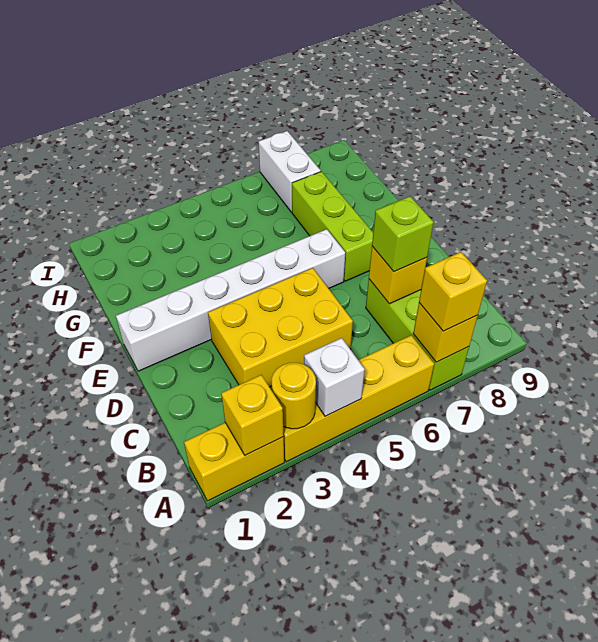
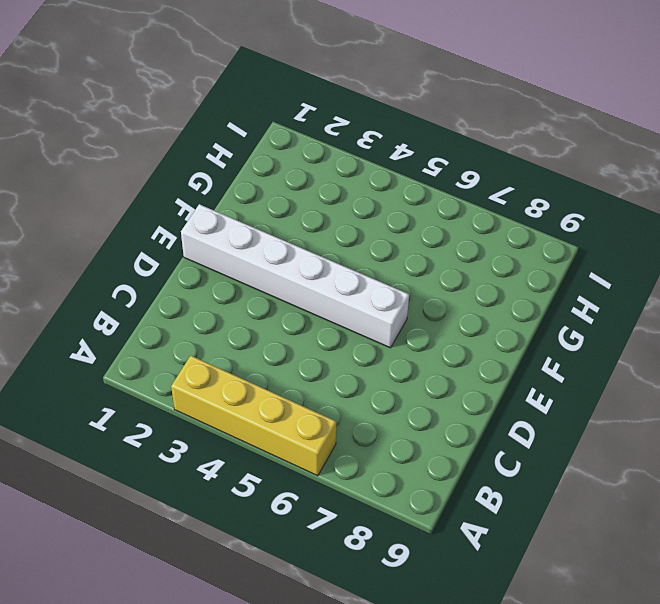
none -> yellow brick A1:A2 level 1
none -> lime brick A7:C7 level 1
none -> yellow brick C3:D5 level 1

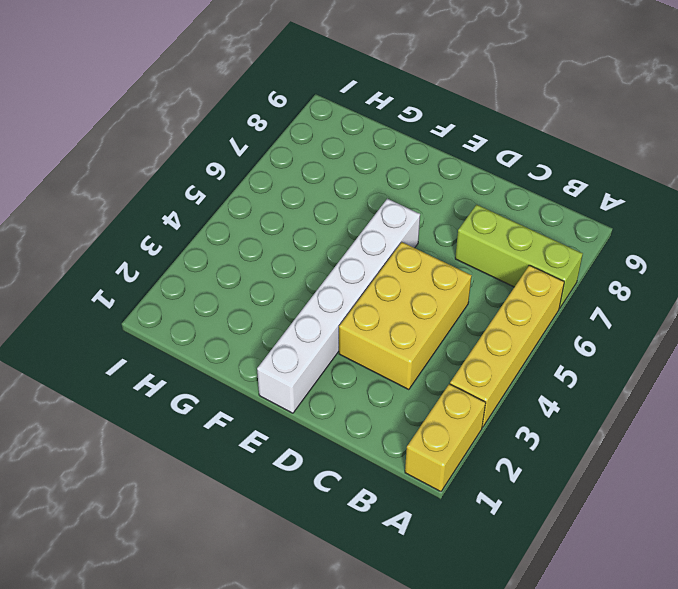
none -> lime brick E7:G7 level 1
none -> white brick H7:I7 level 1
none -> yellow brick A2 level 2

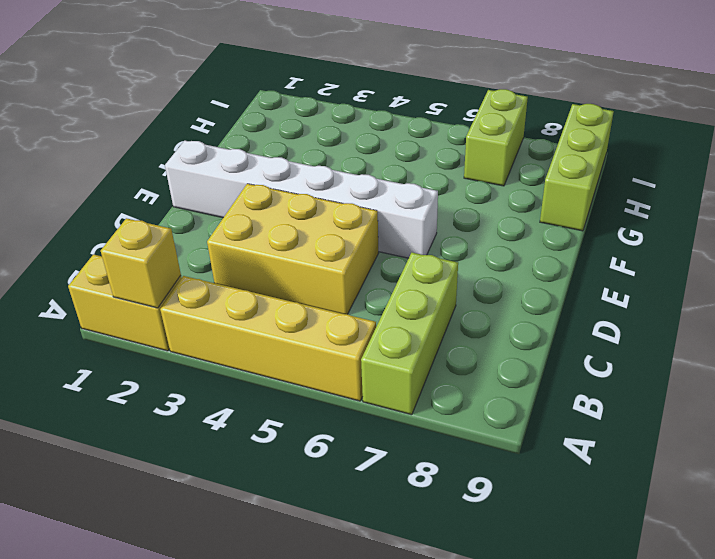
lime brick G9:I9 level 1 -> lime brick E7:G7 level 1
lime brick H7:I7 level 1 -> white brick H7:I7 level 1
none -> yellow round brick A3 level 2
none -> white brick A4 level 2
none -> yellow brick A7 level 2

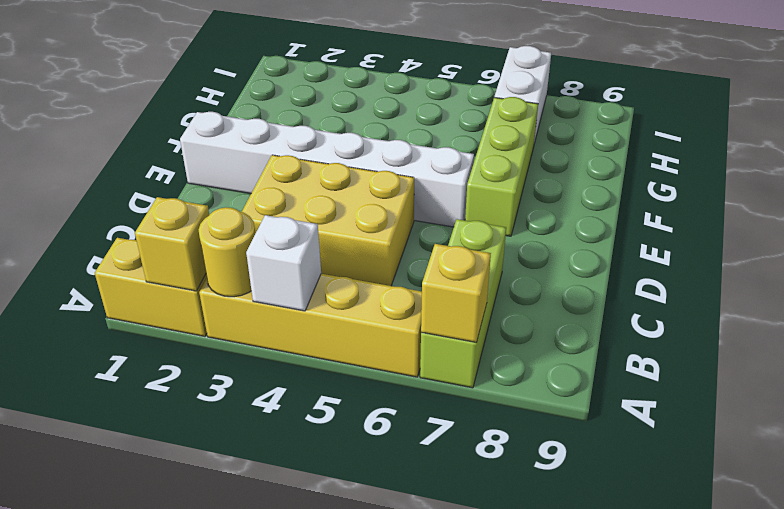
none -> yellow brick C7 level 2
none -> yellow brick A7 level 3
none -> lime brick C7 level 3

